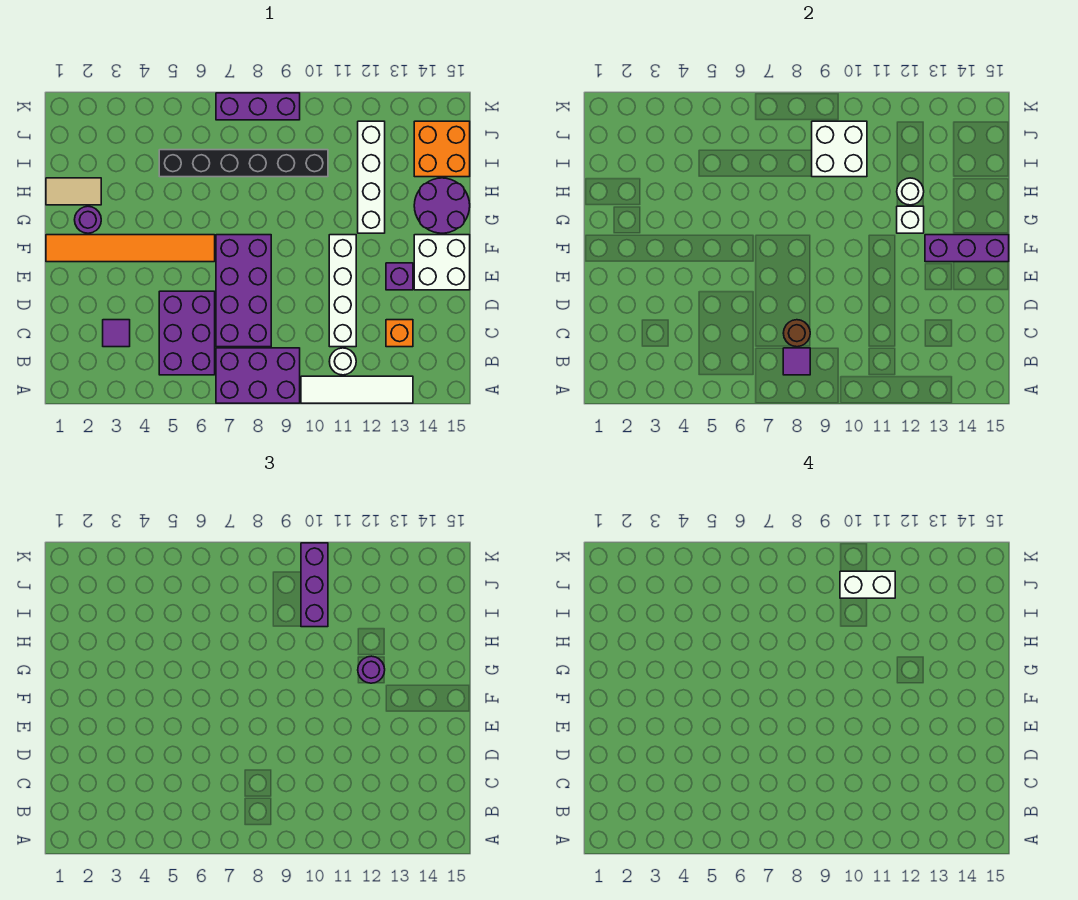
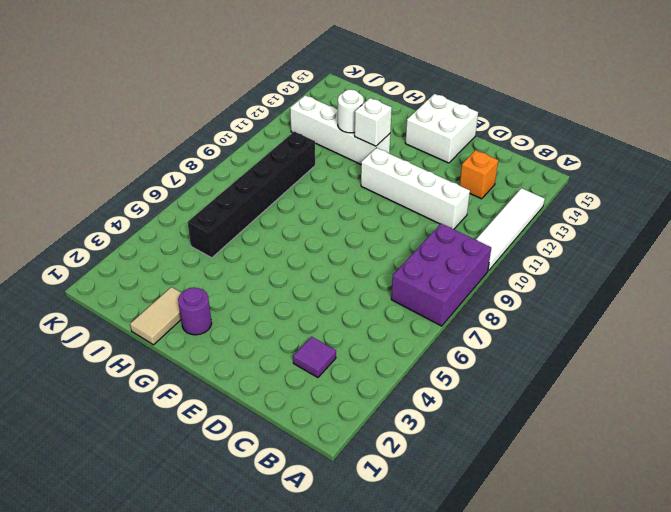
none -> purple brick B5:D6 level 1
none -> white round brick B11 level 1
none -> purple brick C7:F8 level 1

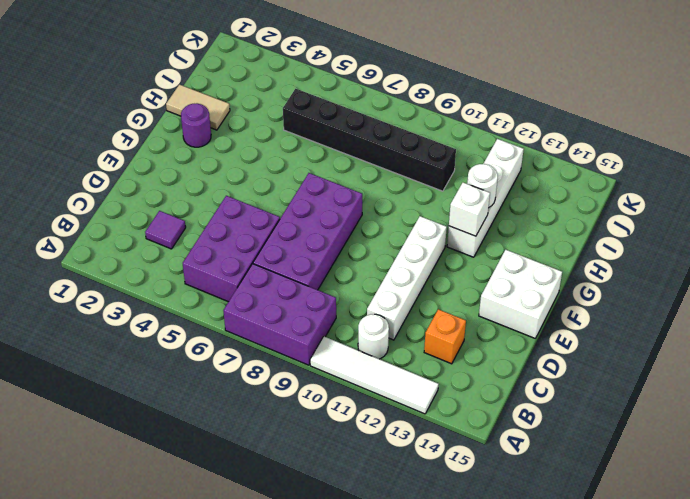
none -> purple brick E13 level 1
none -> orange tile F1:F6 level 1
none -> purple round brick G14:H15 level 1

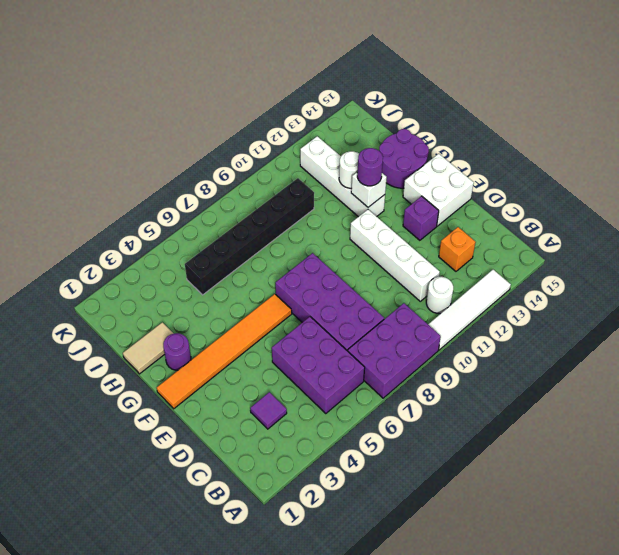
none -> orange brick I14:J15 level 1
none -> purple brick K7:K9 level 1
none -> purple tile B8 level 2

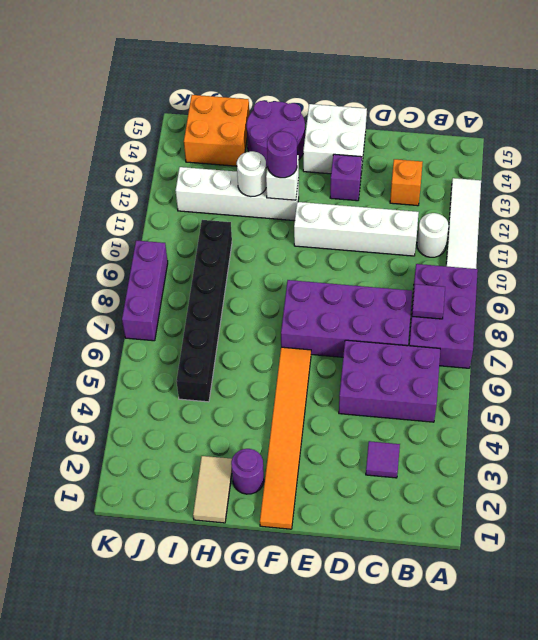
none -> brown round brick C8 level 2
none -> purple brick F13:F15 level 2
none -> white brick I9:J10 level 2

